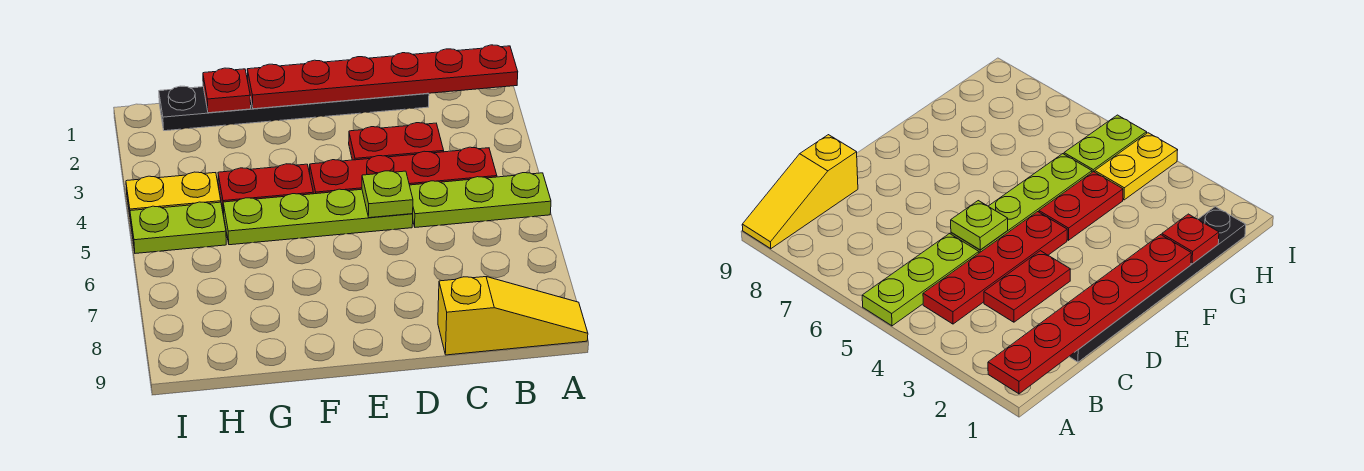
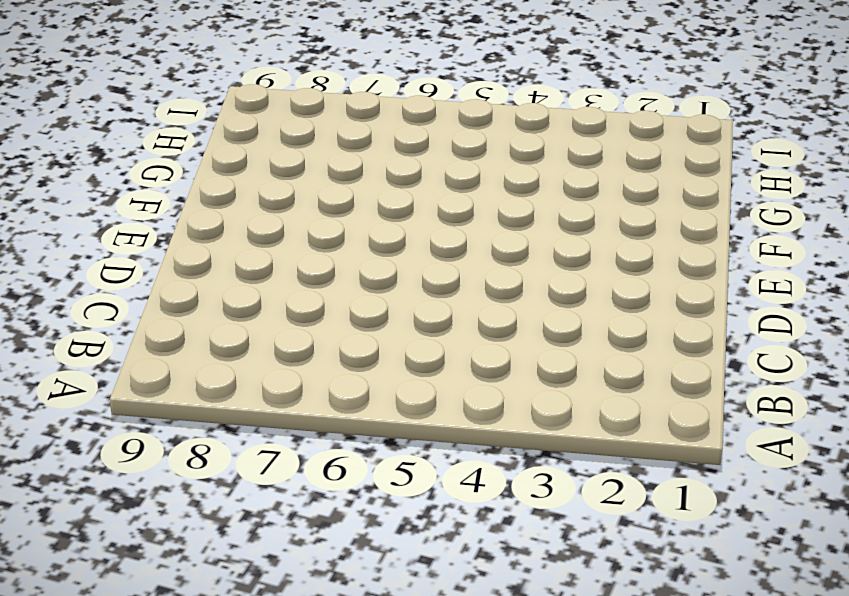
none -> lime plate A5:C5 level 1
none -> yellow slope A9:C9 level 1 top C
none -> red plate B4:E4 level 1

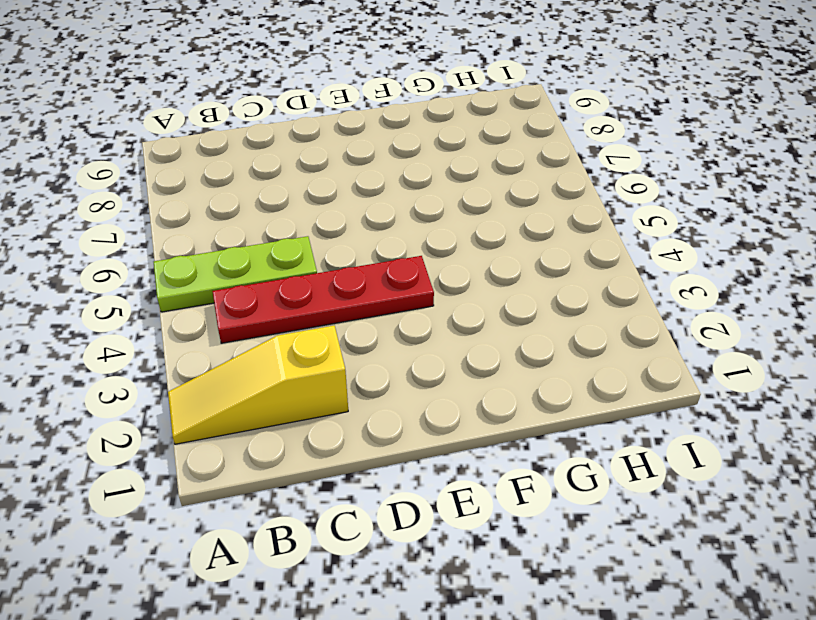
yellow slope A2:C2 level 1 top C -> yellow slope A9:C9 level 1 top C
none -> black plate C1:H1 level 1
none -> red plate C3:D3 level 1
none -> lime plate D5:G5 level 1

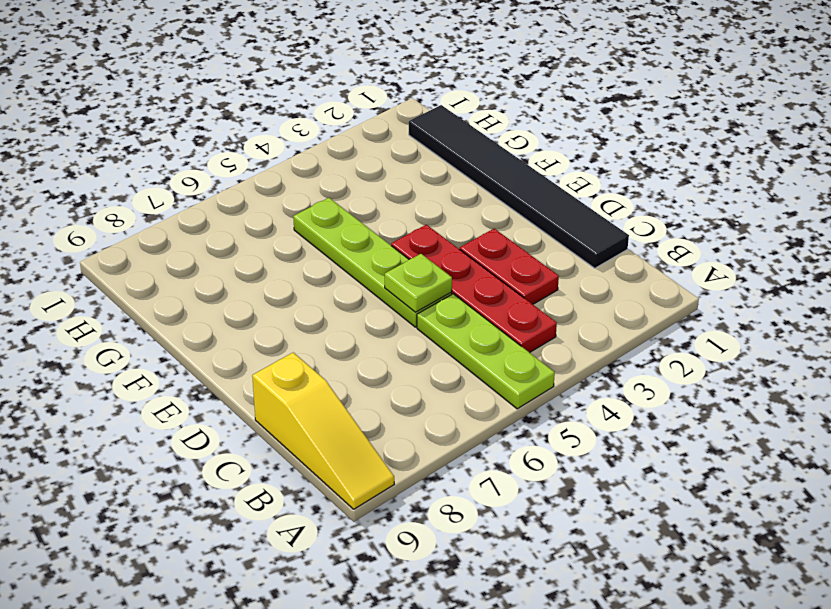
black tile C1:H1 level 1 -> black plate C1:H1 level 1
none -> red plate F4:G4 level 1
none -> yellow plate H4:I4 level 1
none -> lime plate H5:I5 level 1

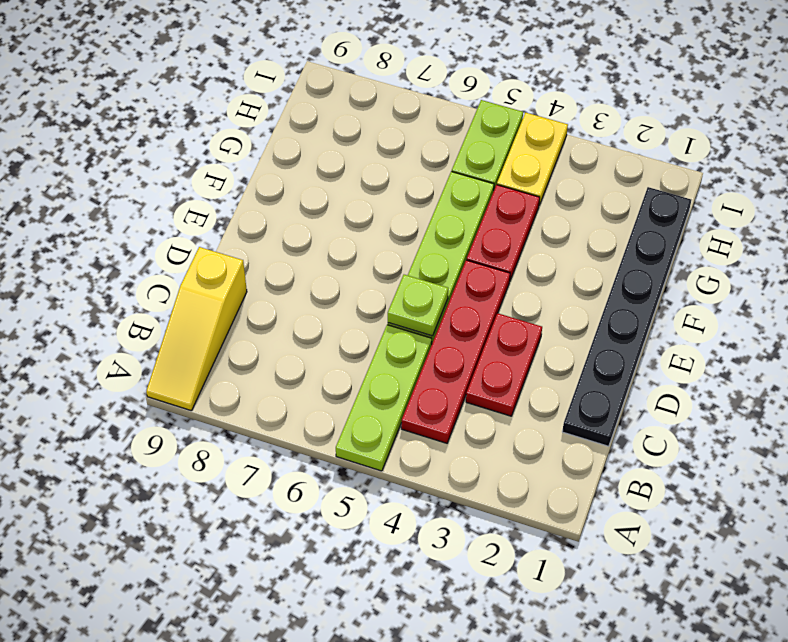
none -> red plate A1:F1 level 2
none -> red plate G1 level 2

